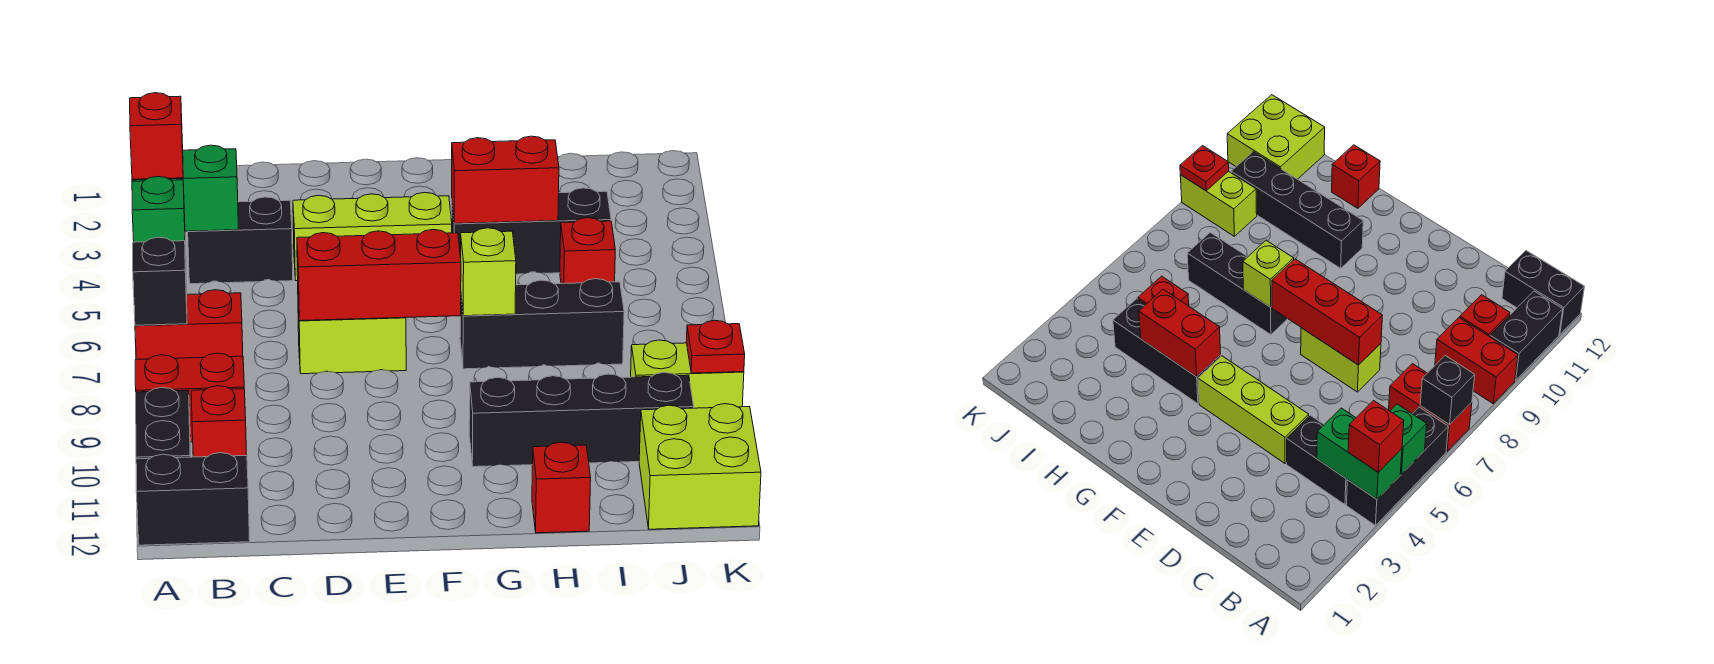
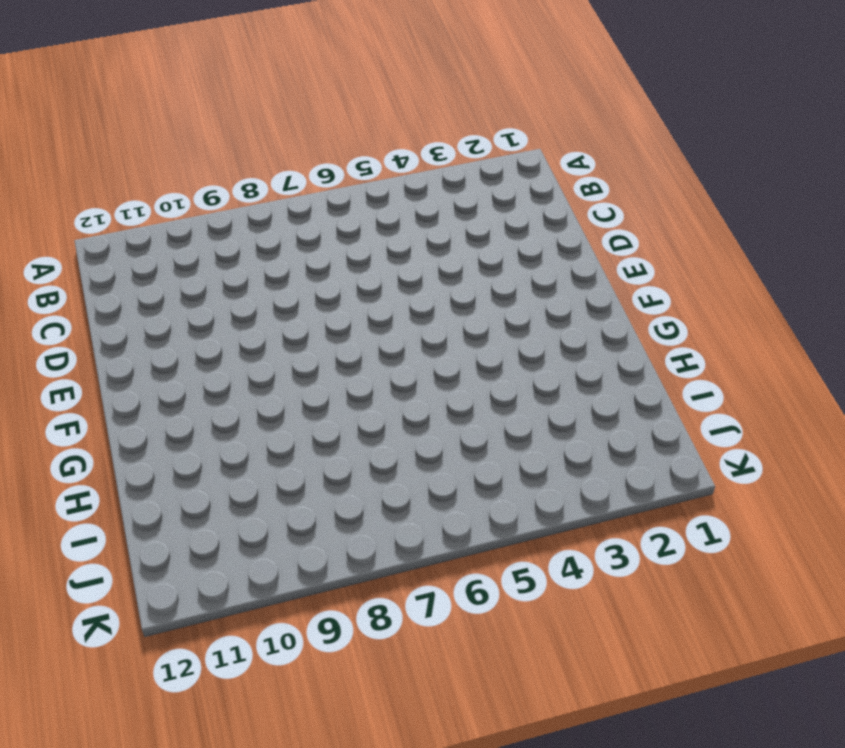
none -> black brick A4:A6 level 1
none -> red brick A7:B7 level 1
none -> red brick A9:B9 level 1

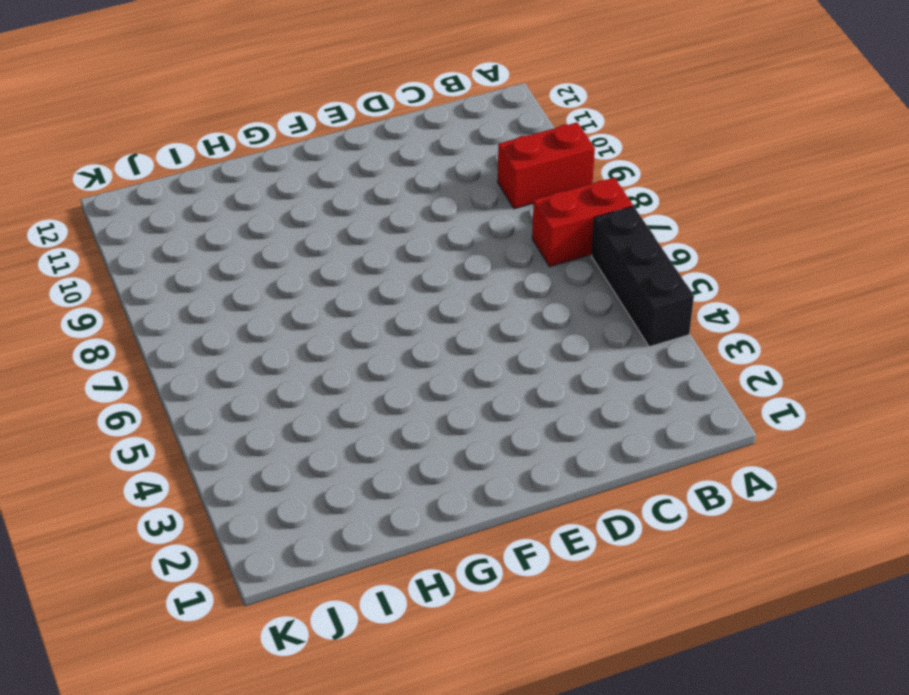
none -> black brick A10:A11 level 1
none -> black brick A12:B12 level 1
none -> black brick B4:C4 level 1

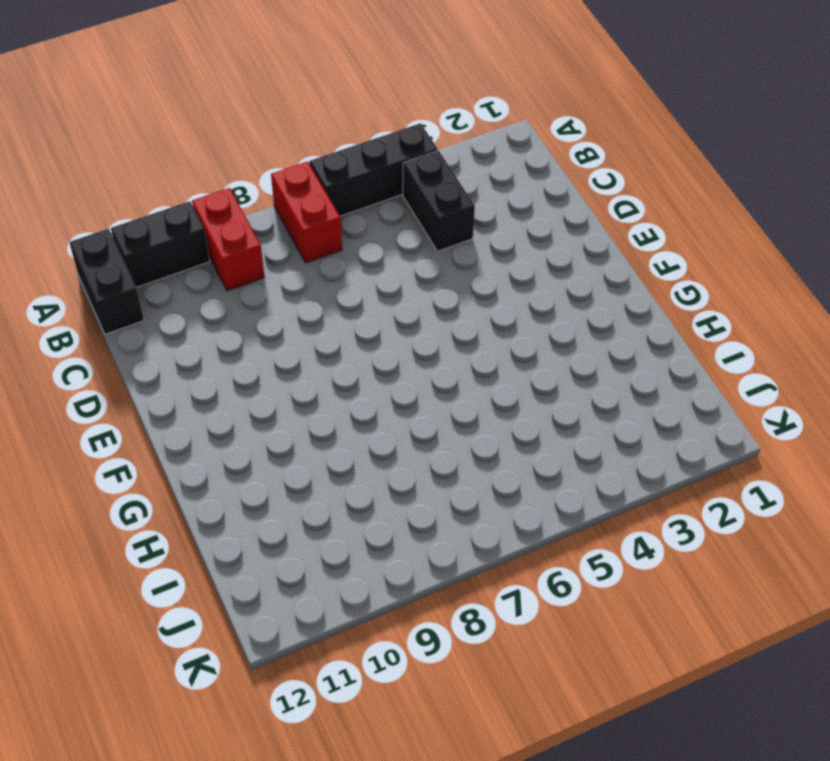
none -> red brick B10 level 1
none -> lime brick D4:F4 level 1
none -> lime brick D7:E7 level 1

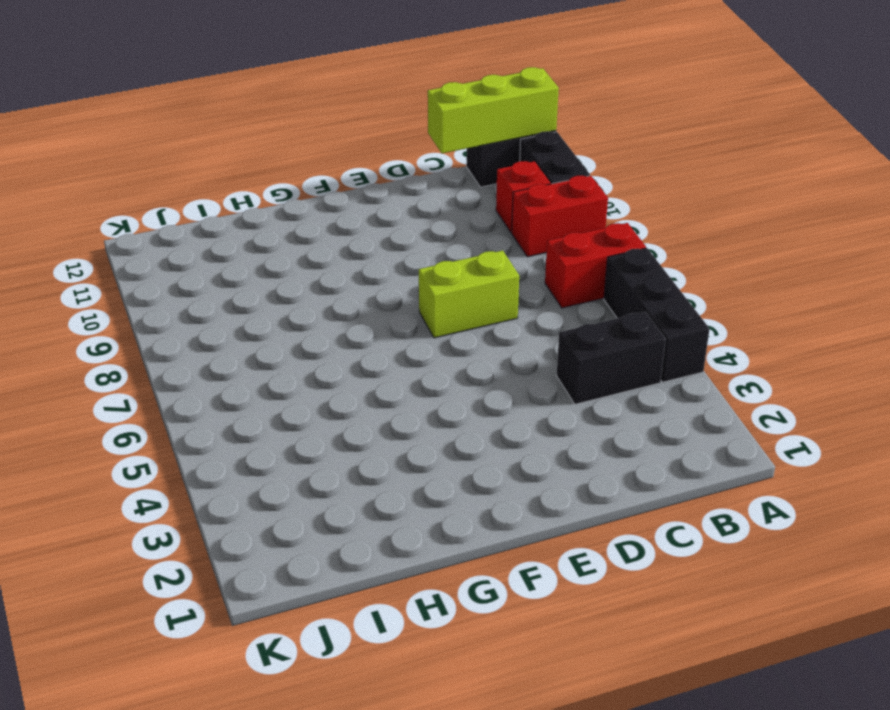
lime brick A12:C12 level 2 -> lime brick D4:F4 level 1
none -> black brick G4:I4 level 1
none -> black brick G7:I7 level 1
none -> black brick G10:J10 level 1

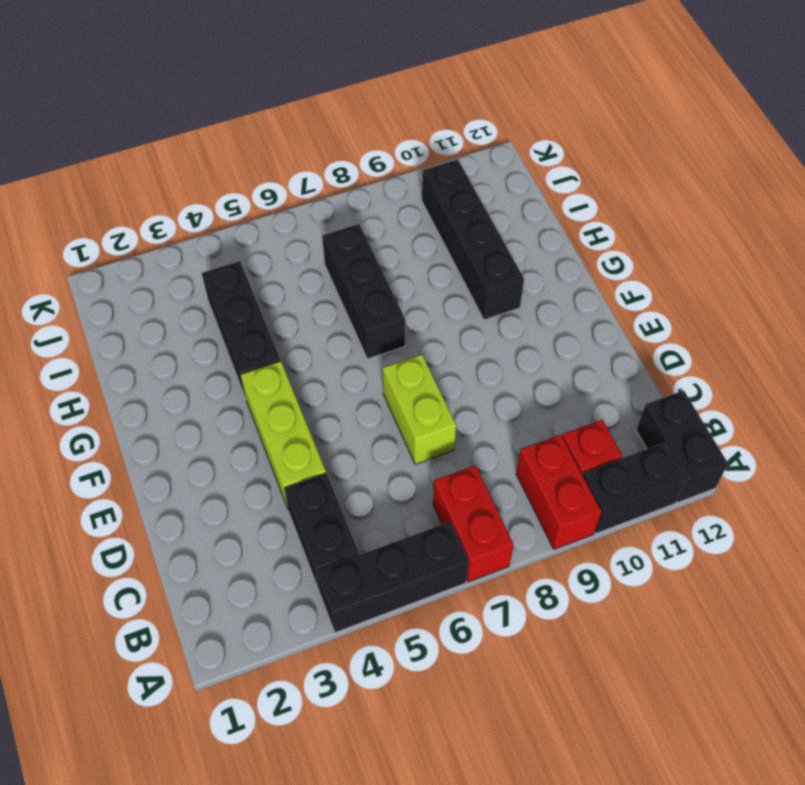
none -> red brick H12 level 1
none -> red brick I5 level 1
none -> lime brick J9:K9 level 1

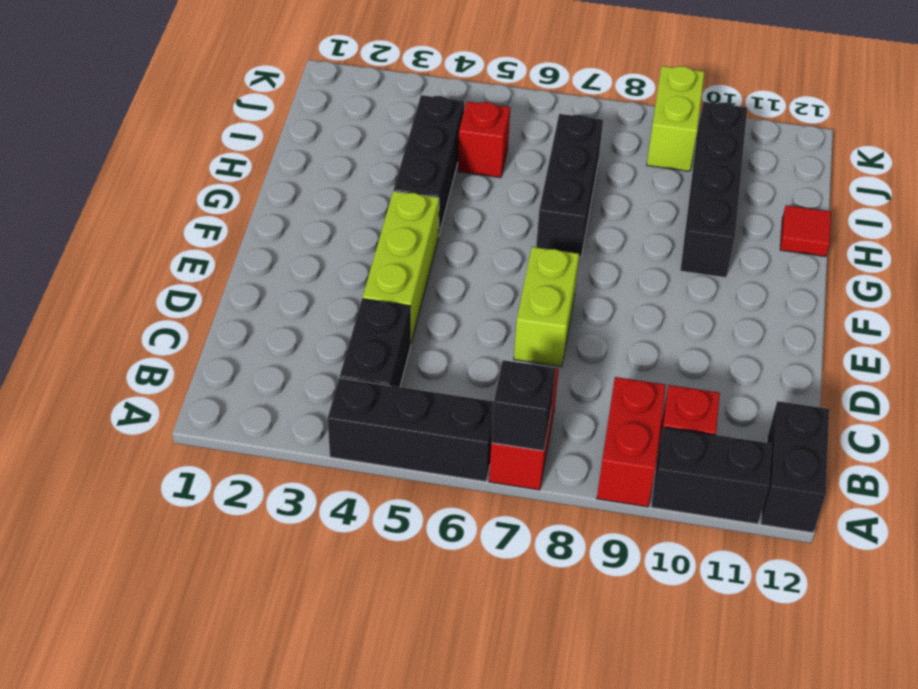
red tile H12 level 1 -> red brick H12 level 1
none -> lime brick J11:K12 level 1
none -> green brick A4:B4 level 2
none -> green brick A5 level 2

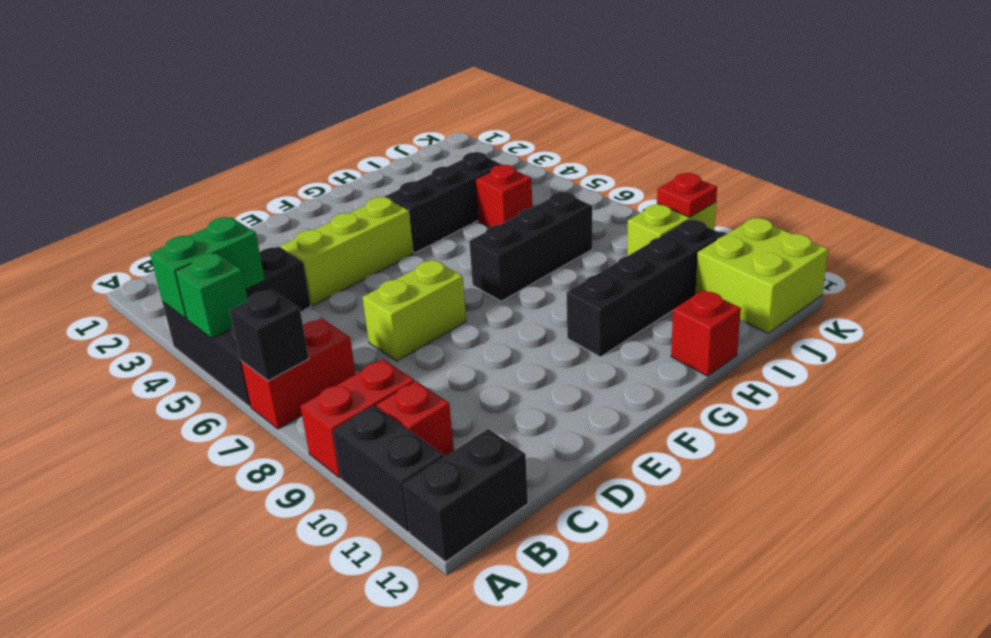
none -> red brick D7:F7 level 2
none -> red brick G4:H4 level 2
none -> lime brick G7 level 2

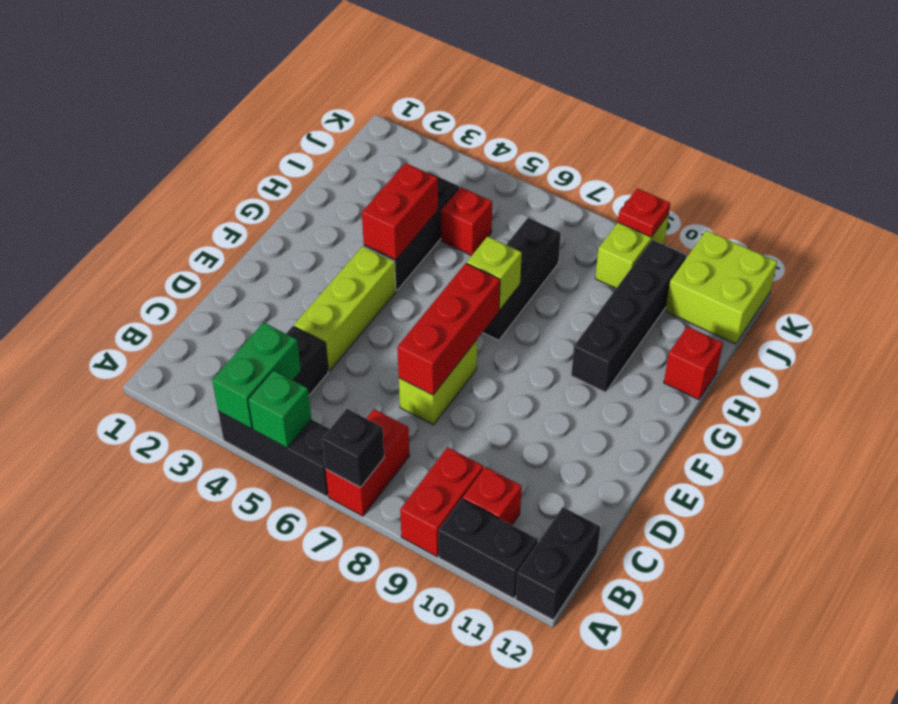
none -> red brick A4 level 3

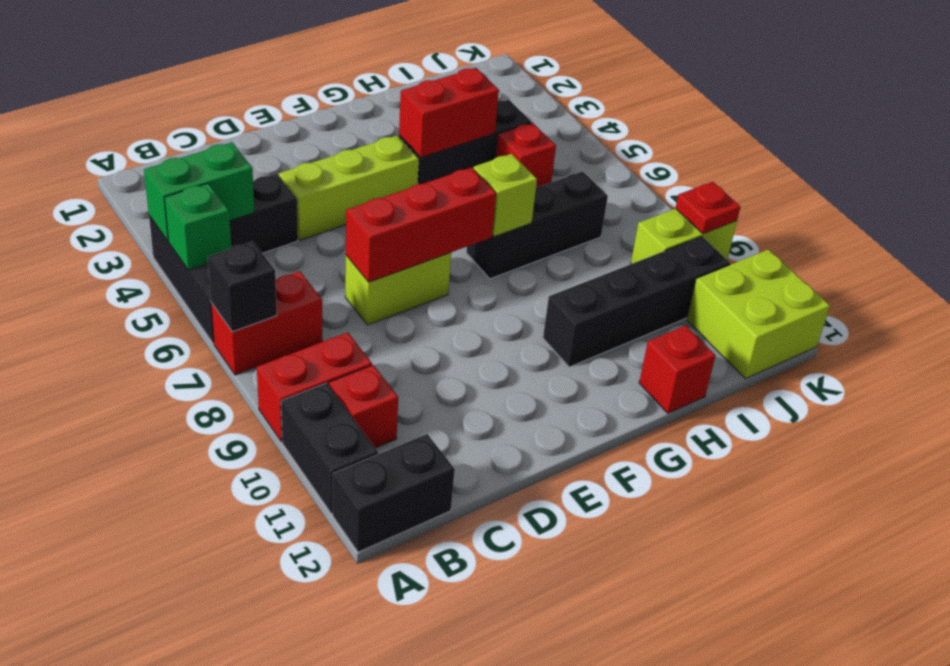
none -> red brick A4 level 3

